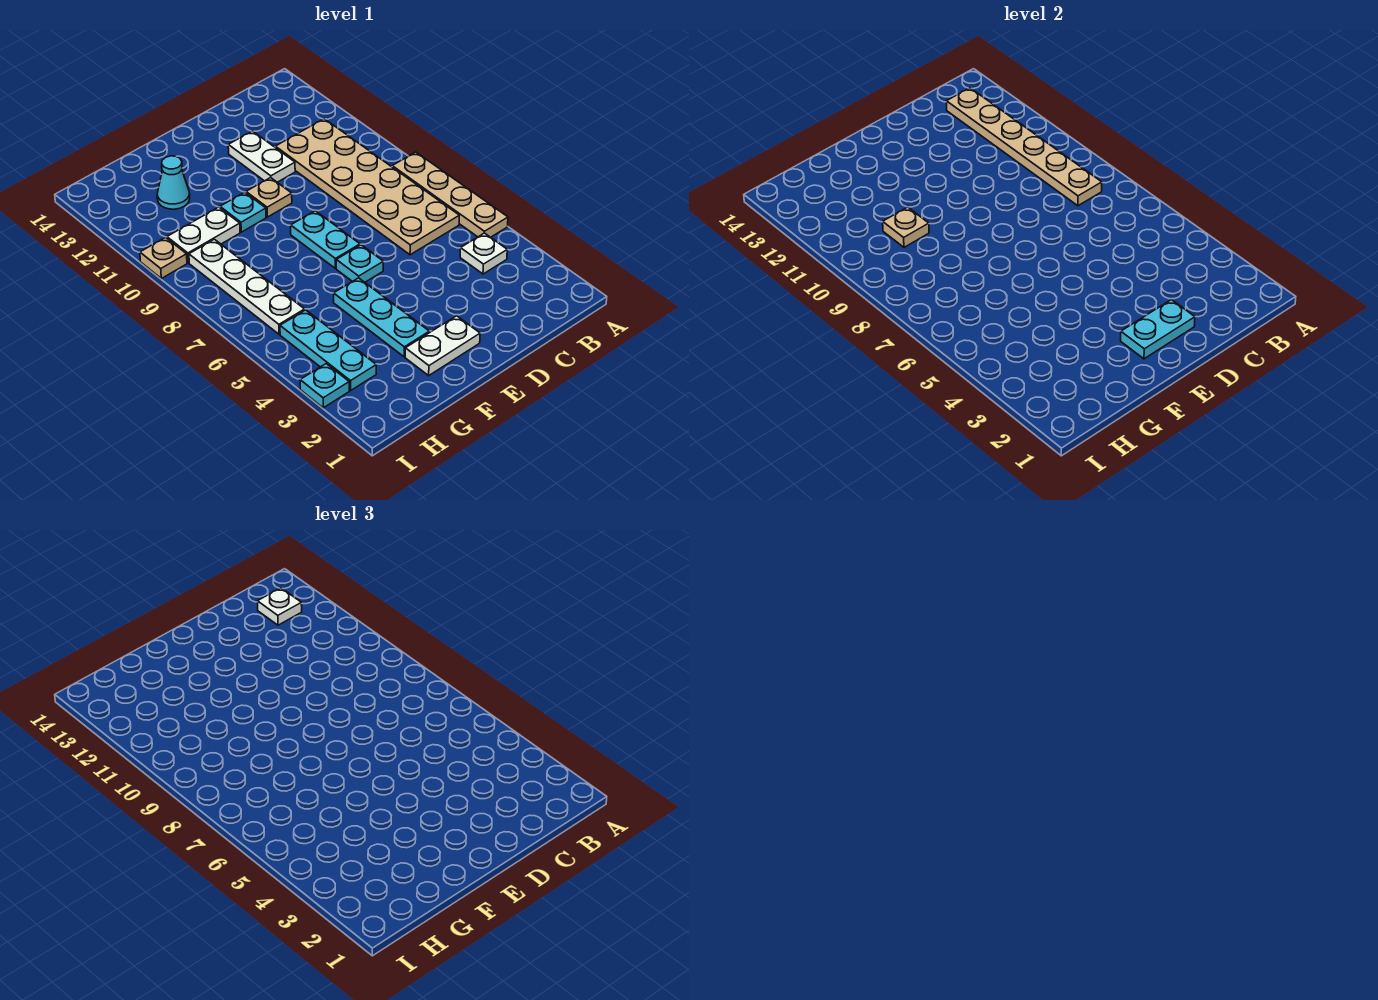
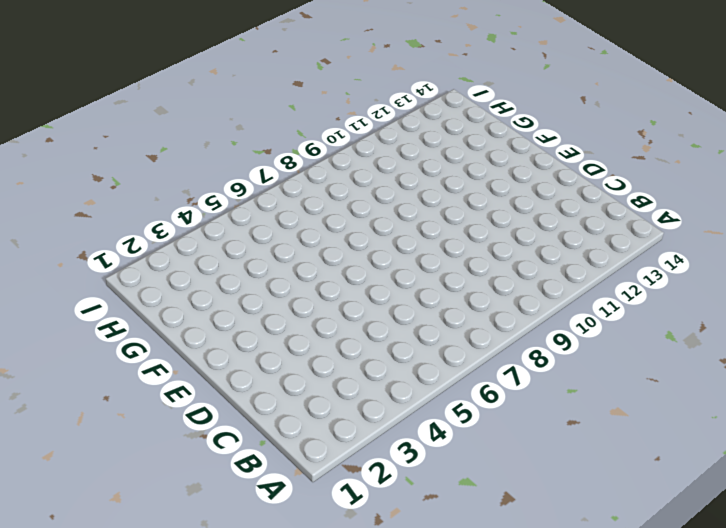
none -> tan plate A5:A8 level 1
none -> white plate B4 level 1
none -> tan plate B6:C11 level 1

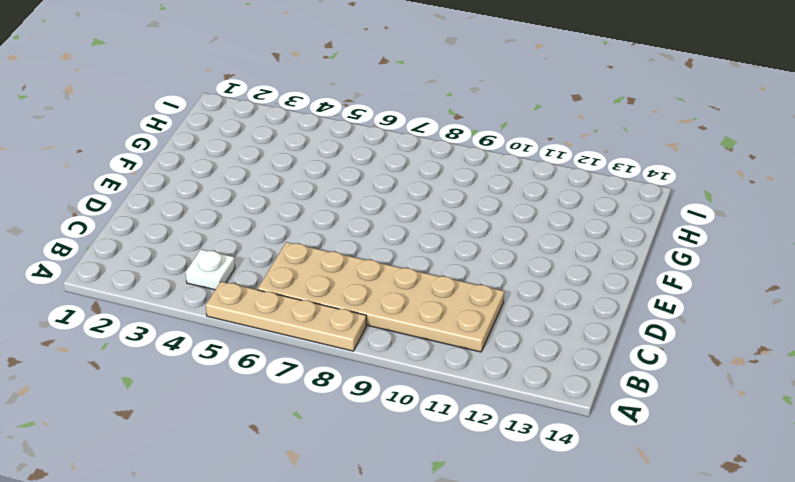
none -> white plate D11:D12 level 1
none -> white plate E2:F2 level 1
none -> cyan plate E6 level 1

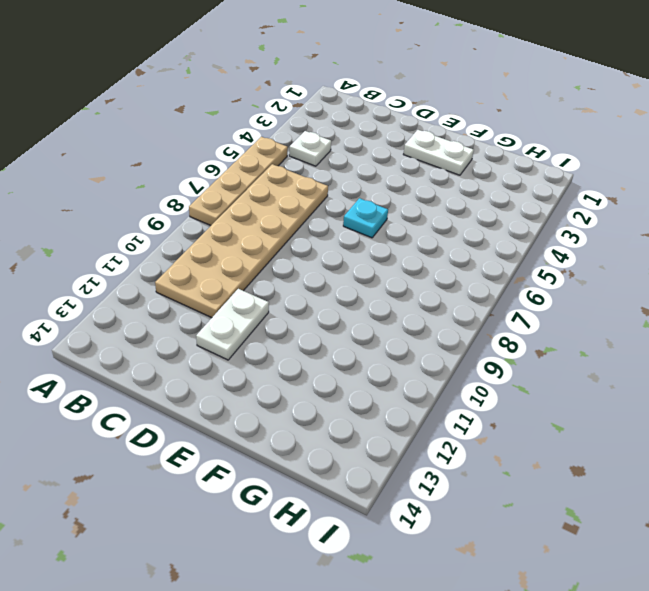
none -> cyan plate E7:E8 level 1
none -> tan plate E10 level 1
none -> cyan plate F3:F5 level 1

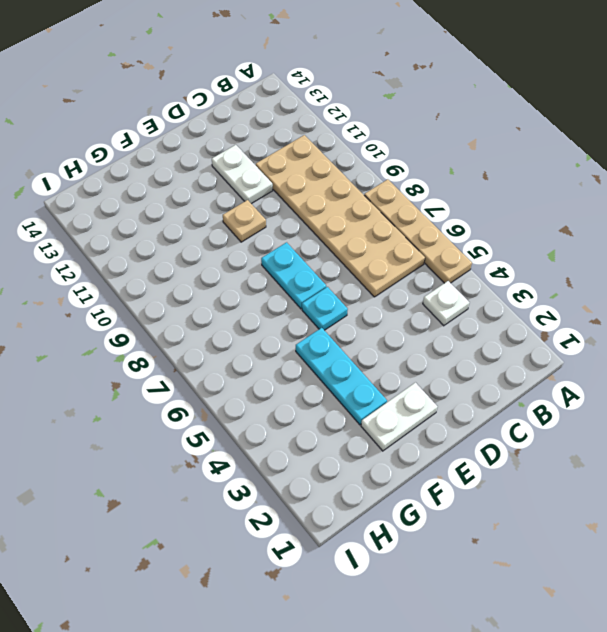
none -> cyan plate F10 level 1
none -> white plate G10:H10 level 1
none -> cyan cone G12 level 1

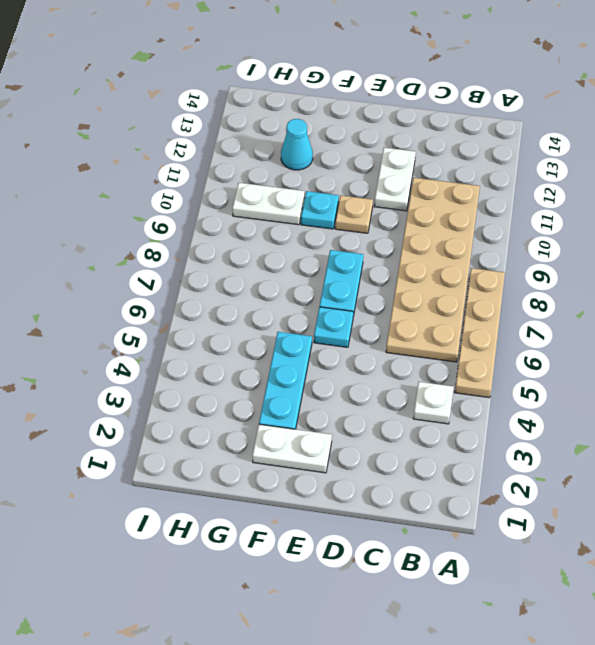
none -> cyan plate H3:H5 level 1
none -> white plate H6:H9 level 1
none -> cyan plate I3 level 1

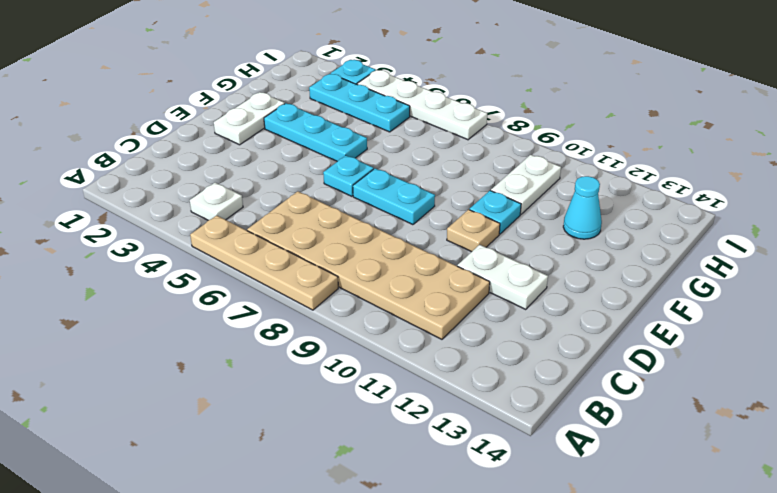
white plate I4:I7 level 1 -> white plate H6:H9 level 1
none -> tan plate I10 level 1
none -> tan plate B8:B13 level 2
none -> cyan plate D2:E2 level 2

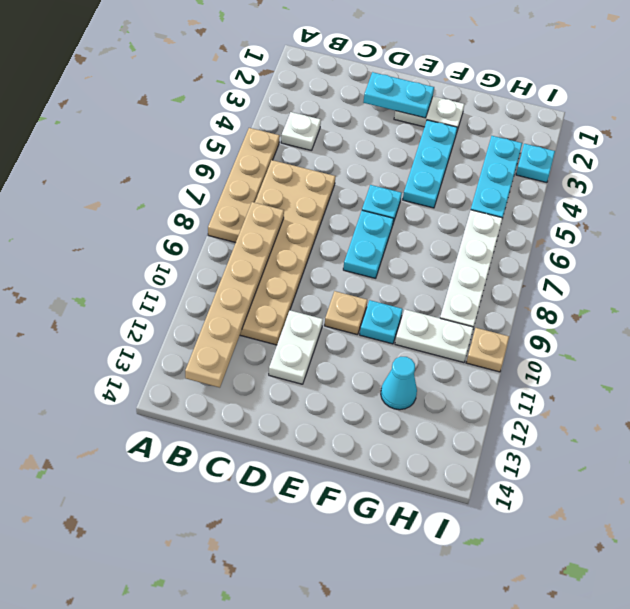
none -> tan plate G10 level 2
none -> white plate B13 level 3

